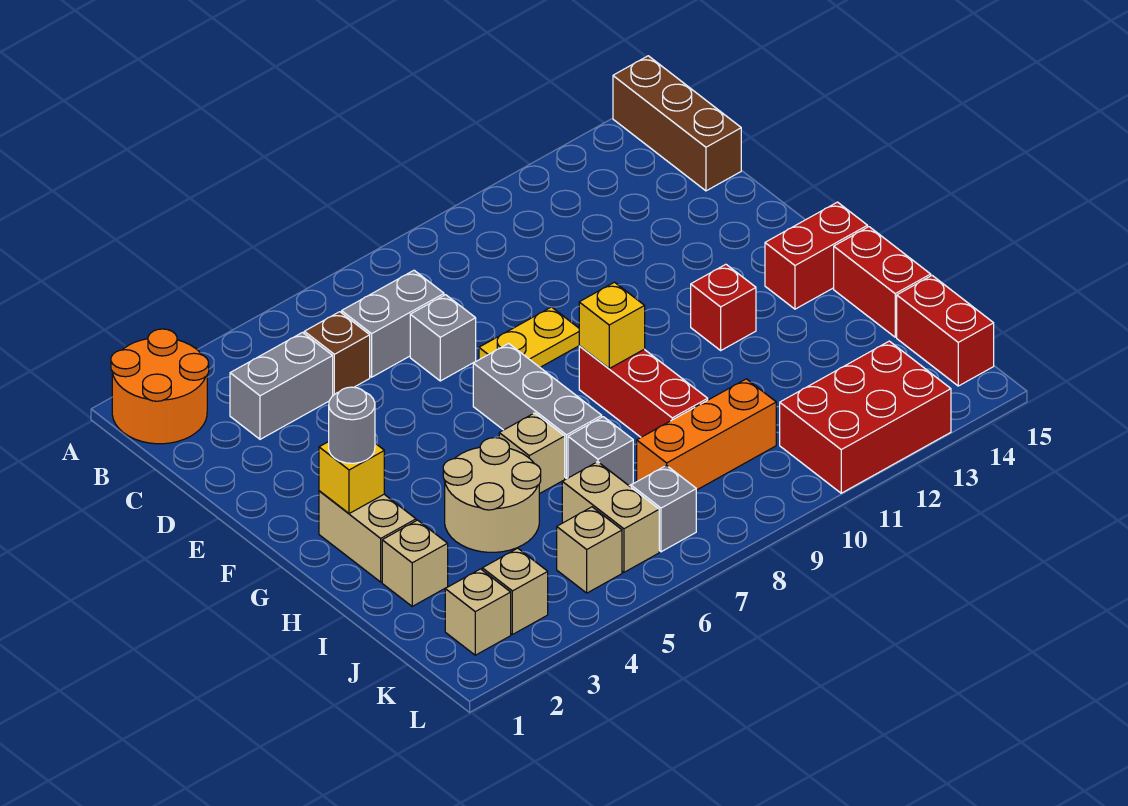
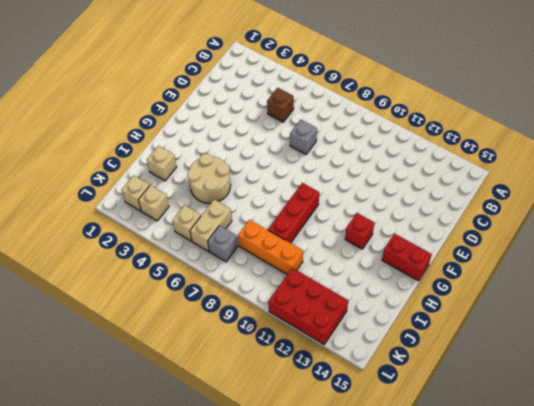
none -> orange round brick A1:B2 level 1
none -> brown brick A15:C15 level 1
none -> grey brick C3:C4 level 1

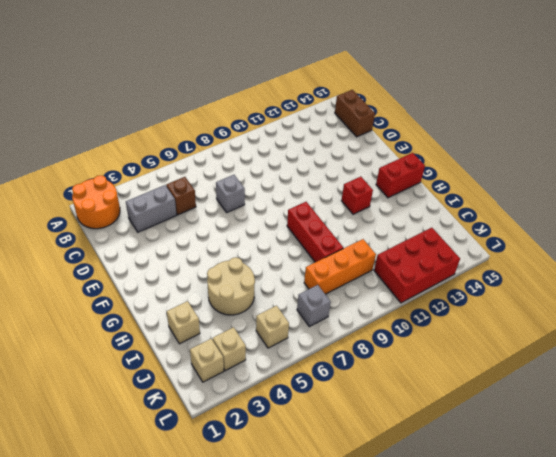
brown brick B15:C15 level 1 -> brown brick A15:C15 level 1
none -> grey brick C6:C7 level 1
none -> yellow plate E8:E9 level 1
none -> grey brick F7:H7 level 1

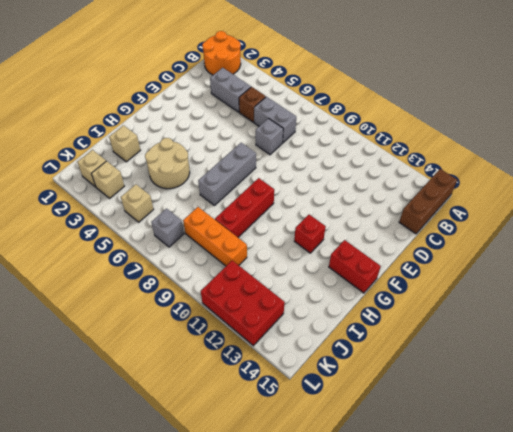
none -> yellow plate E8:E9 level 1
none -> tan brick G2:H2 level 1
none -> tan brick H6 level 1

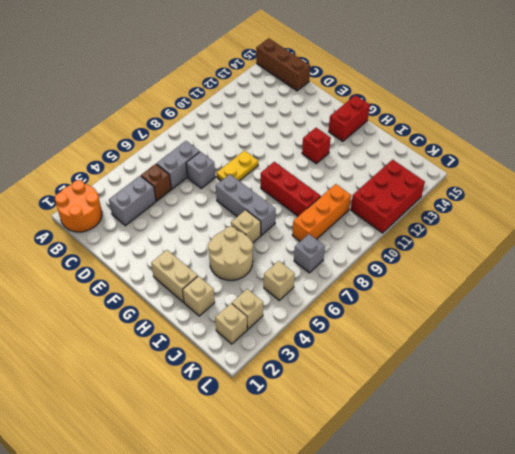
none -> red brick H15:I15 level 1
none -> grey brick I7 level 1
none -> tan brick J6:K6 level 1

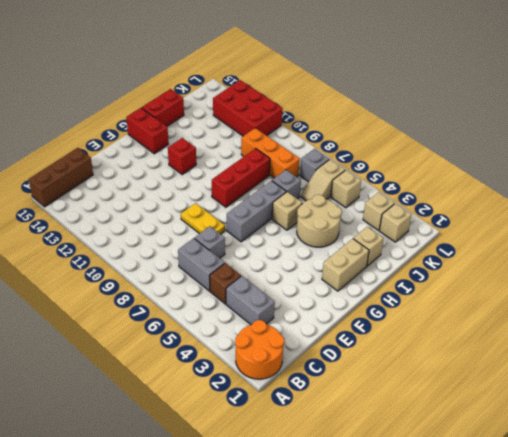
tan slope J6:K6 level 1 top K -> tan brick J6:K6 level 1
none -> red brick J15:K15 level 1
none -> yellow brick G2 level 2
none -> yellow brick G9 level 2

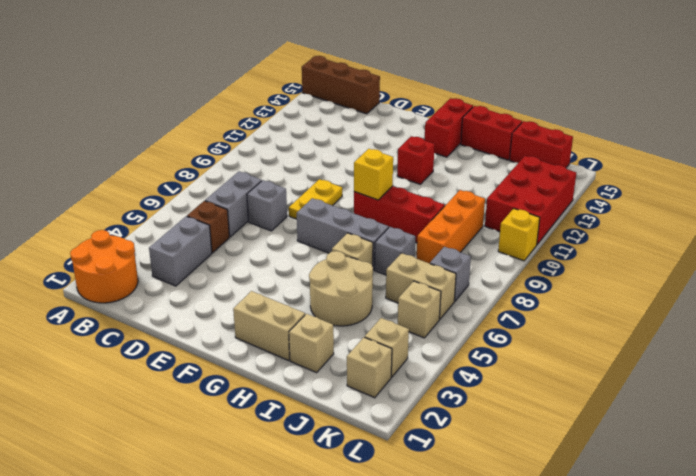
yellow brick L10 level 1 -> yellow brick G2 level 2
none -> grey round brick G2 level 3

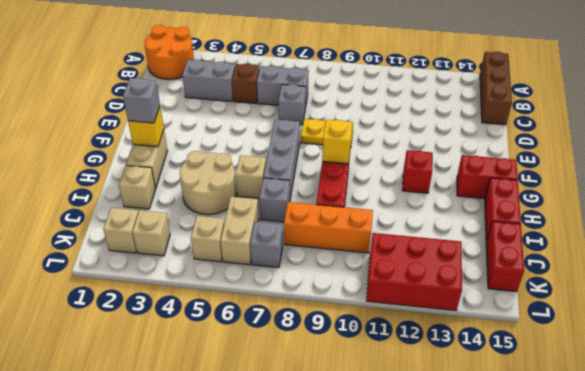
grey brick G2 level 3 -> grey round brick G2 level 3

